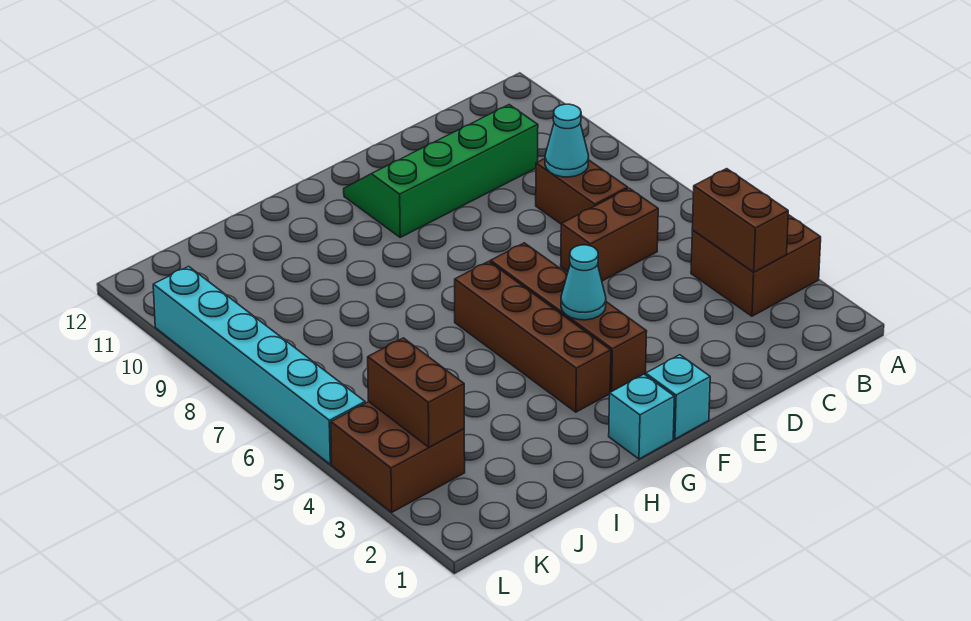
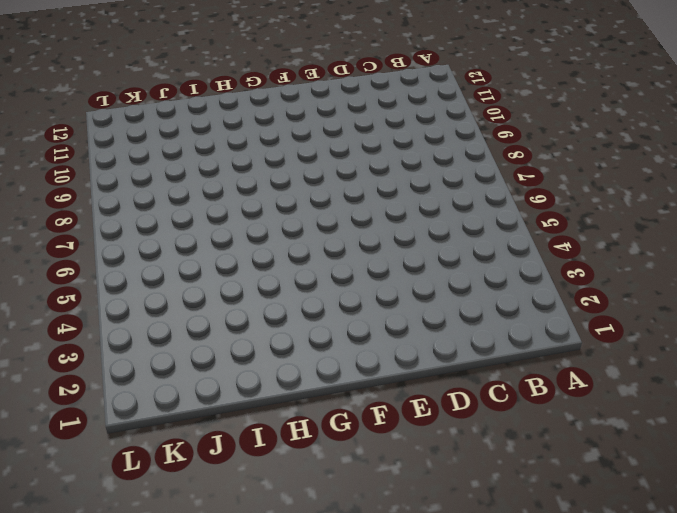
none -> brown brick A3:B4 level 1
none -> brown brick C6:D6 level 1
none -> brown brick C7:C8 level 1

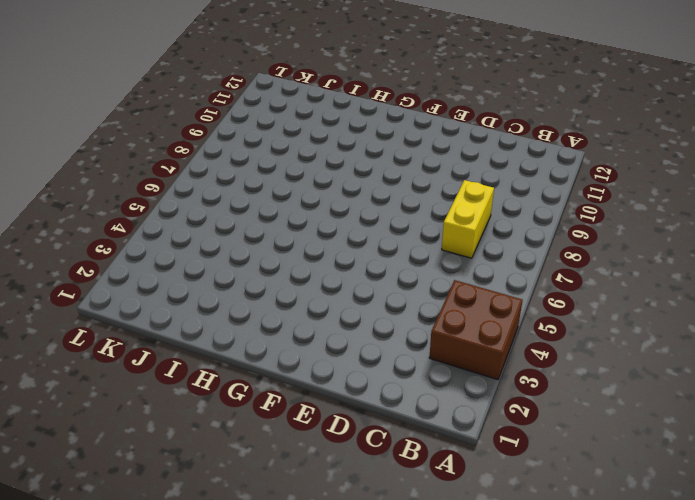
yellow brick C7:C8 level 1 -> brown brick C7:C8 level 1
none -> brown brick C6:D6 level 1
none -> green slope C10:F11 level 1 top 10
none -> cyan brick F1 level 1

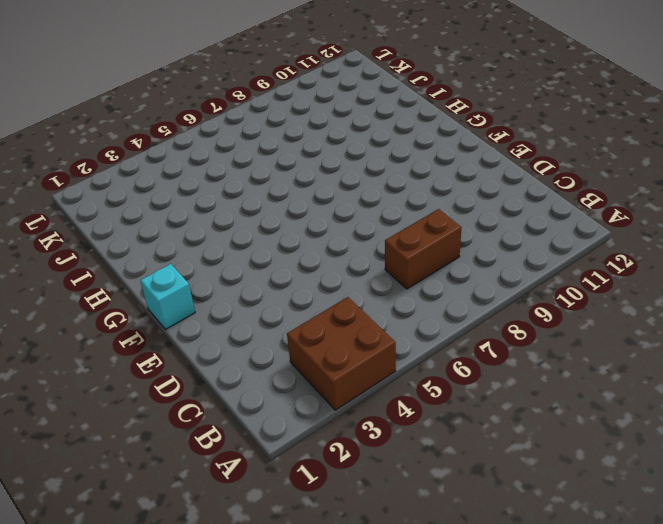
none -> brown brick C6:D6 level 1
none -> green slope C10:F11 level 1 top 10
none -> brown brick F3:F6 level 1

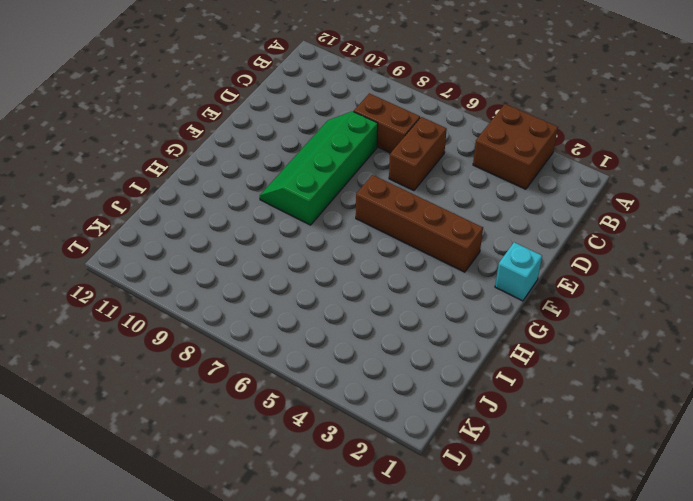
green slope D8:G9 level 1 top 8 -> green slope C10:F11 level 1 top 10
none -> cyan brick G1 level 1
none -> brown brick G3:G6 level 1
none -> brown brick K3:L4 level 1

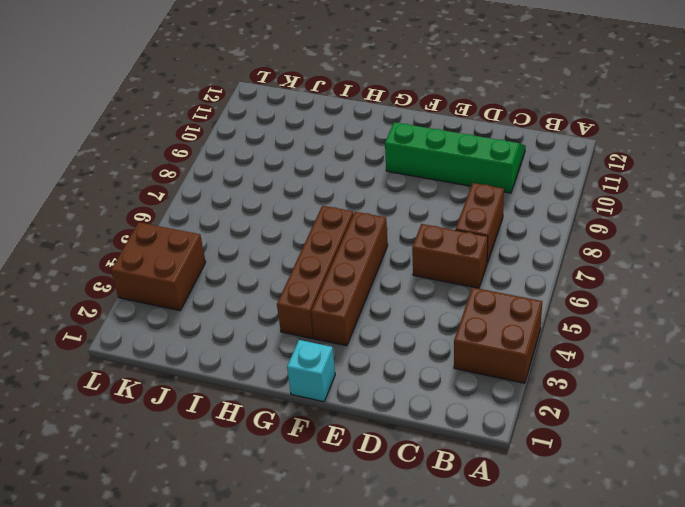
none -> cyan brick G1 level 1
none -> cyan brick L5:L10 level 1
none -> brown brick B3:B4 level 2

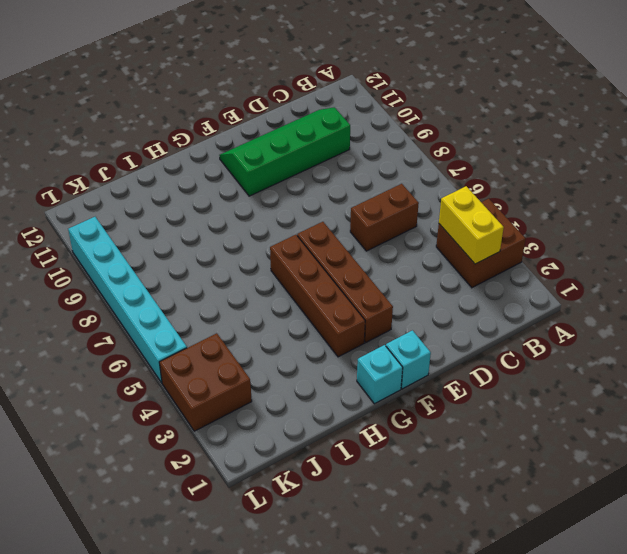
yellow brick B3:B4 level 2 -> brown brick B3:B4 level 2
none -> brown brick C7:C8 level 1
none -> cyan cone C8 level 2
none -> cyan cone F4 level 2

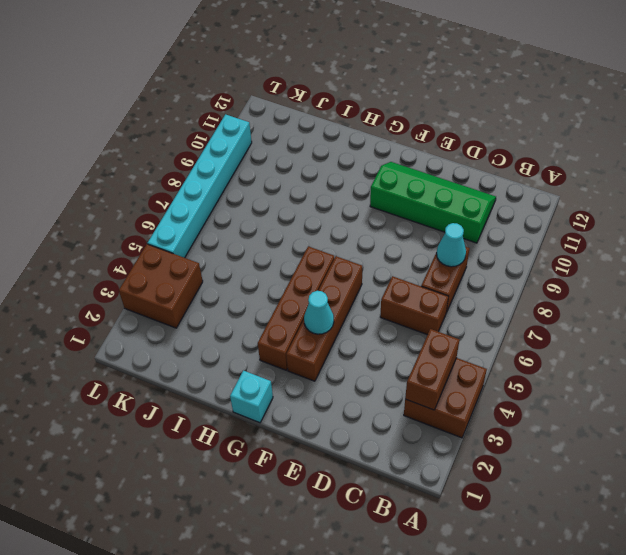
none -> cyan brick F1 level 1
none -> brown brick K3:K4 level 2

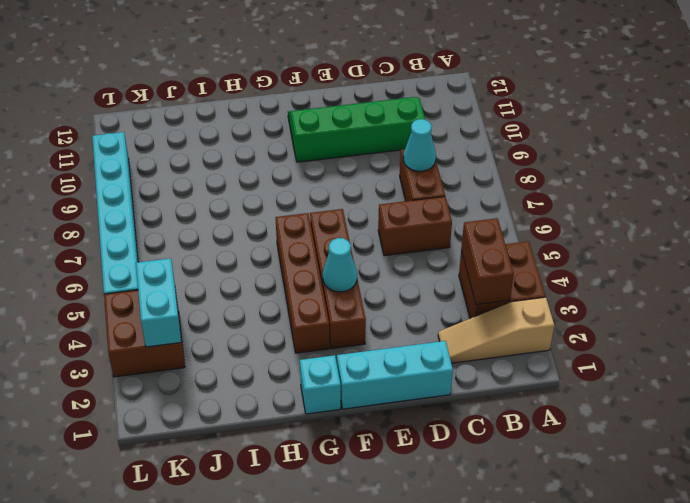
tan slope A2:C2 level 1 top A -> none
cyan brick D1:F1 level 1 -> cyan brick F1 level 1
cyan brick K3:K4 level 2 -> brown brick K3:K4 level 2

